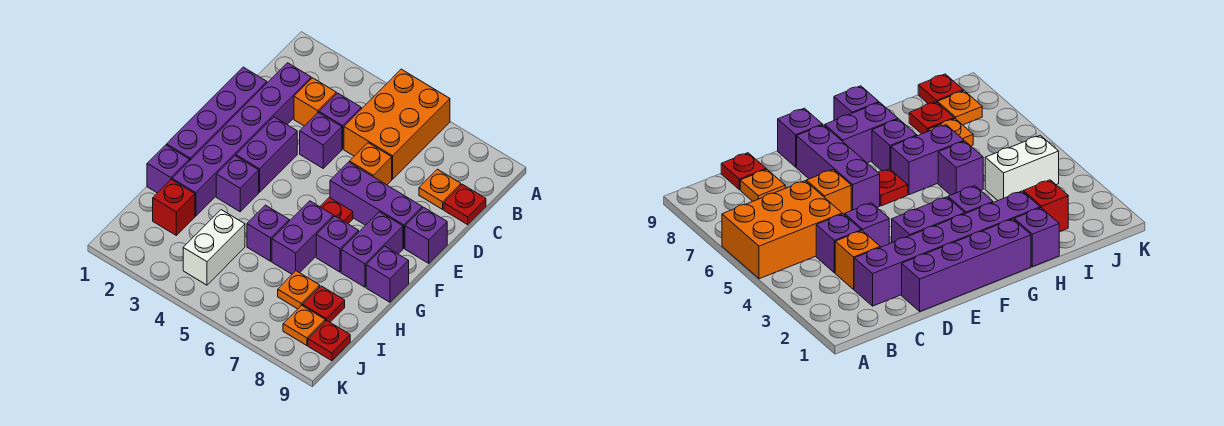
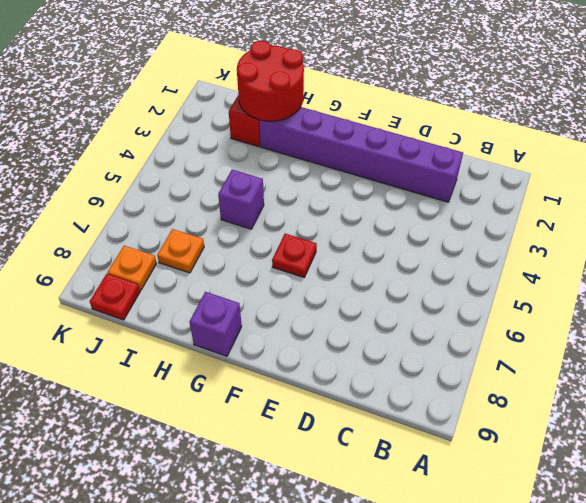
red round brick H1:I2 level 2 -> none
none -> orange brick A5:C6 level 1
none -> orange brick C3 level 1
none -> purple brick C4 level 1

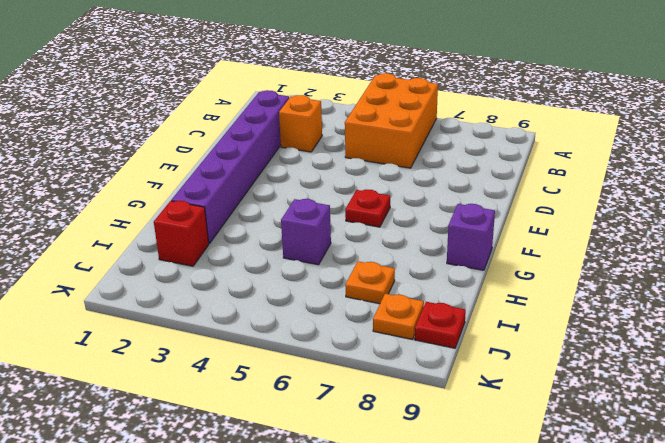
none -> purple brick C4 level 1
none -> orange plate C8 level 1
none -> red plate C9 level 1

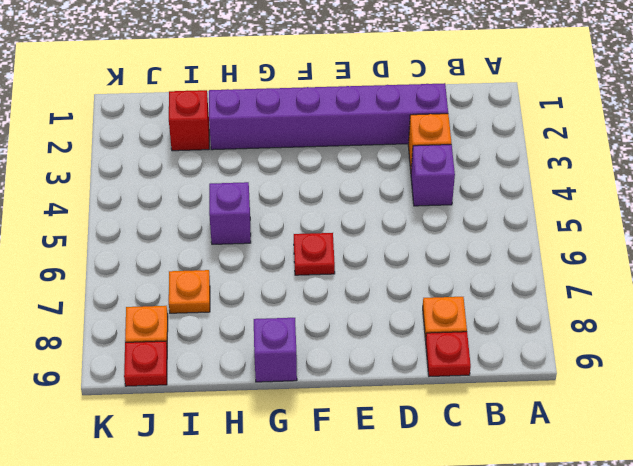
none -> orange brick A5:C6 level 1
none -> purple brick D1:G1 level 1
none -> purple brick D4 level 1

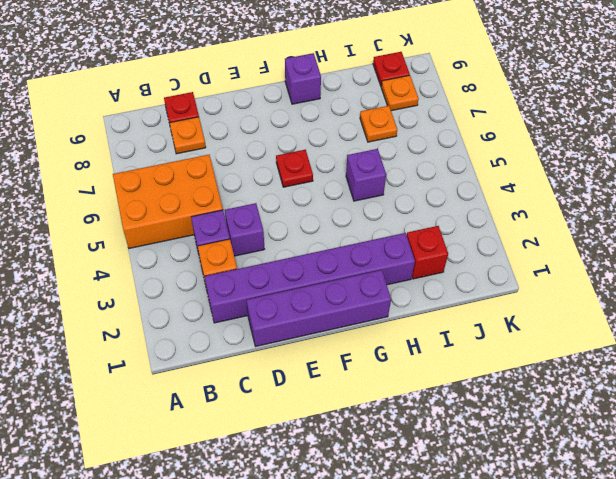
none -> orange brick D6 level 1
none -> purple brick E3:F3 level 1
none -> purple brick E6:E8 level 1

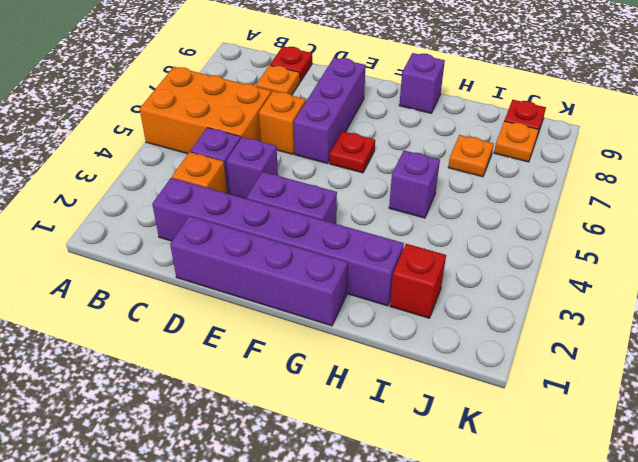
none -> purple brick E9 level 1
none -> purple brick F8:G8 level 1
none -> purple brick G3 level 1

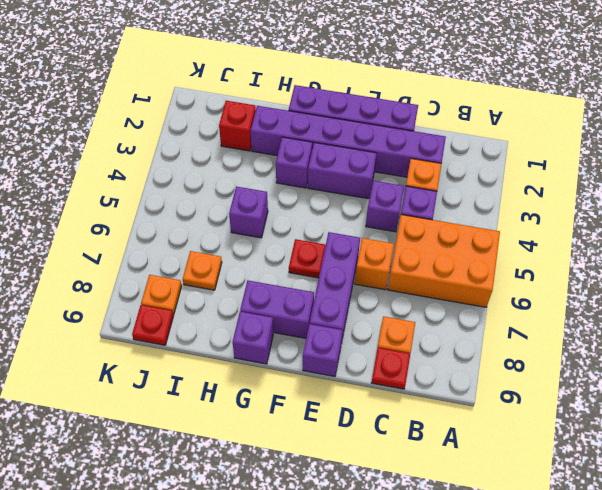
none -> purple brick G6:H6 level 1
none -> purple brick G7 level 1
none -> purple brick H1 level 1

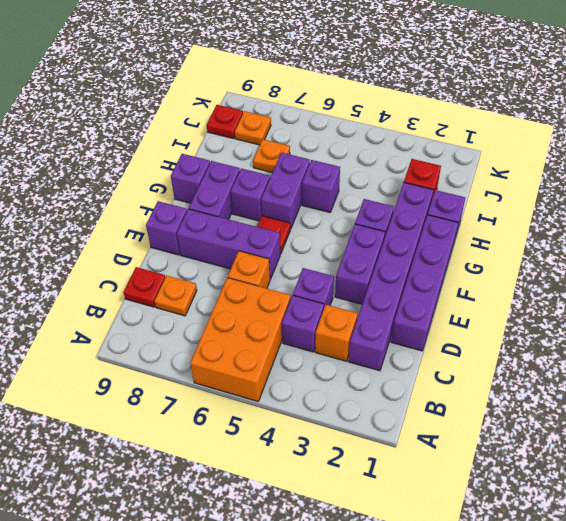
none -> white brick I4:J4 level 1
none -> red plate I8 level 1

